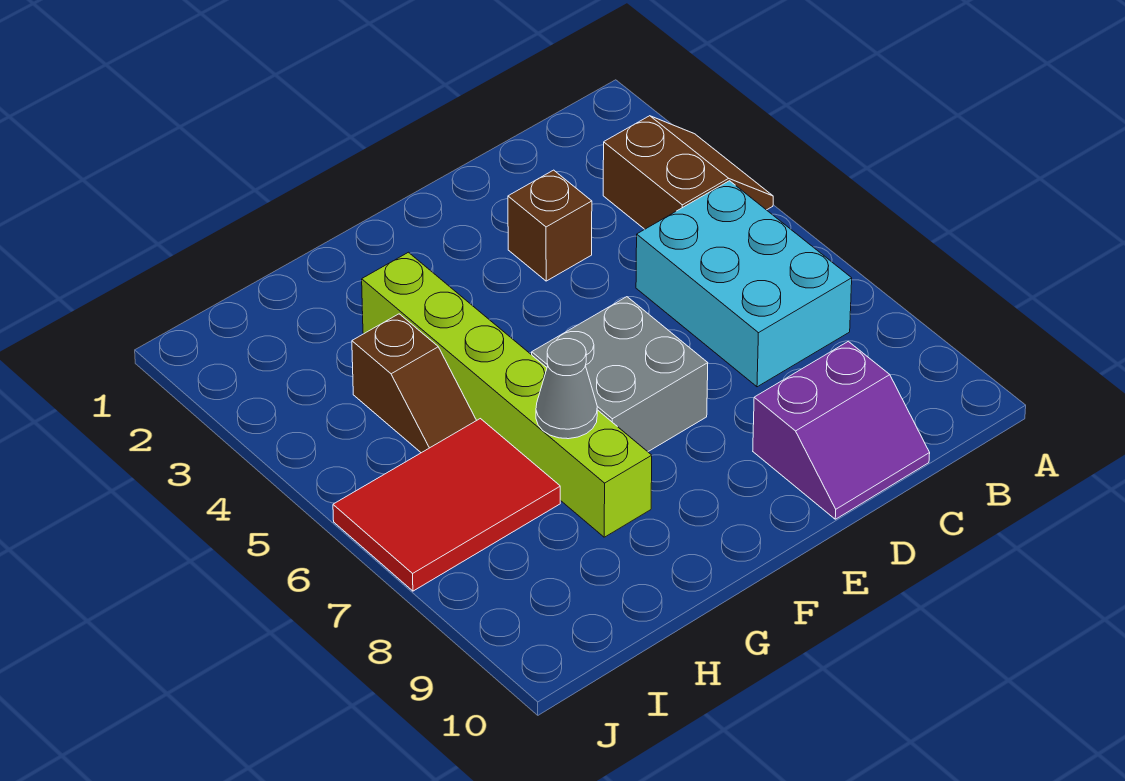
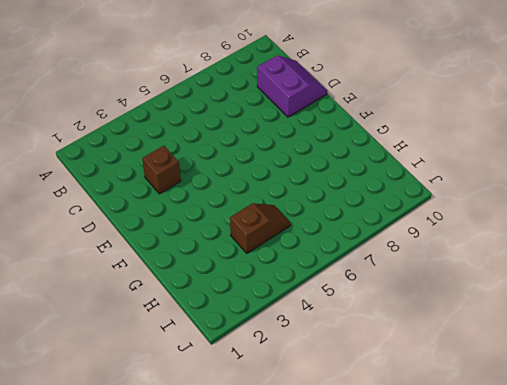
none -> brown slope A3:B4 level 1 top B
none -> cyan brick B5:C7 level 1

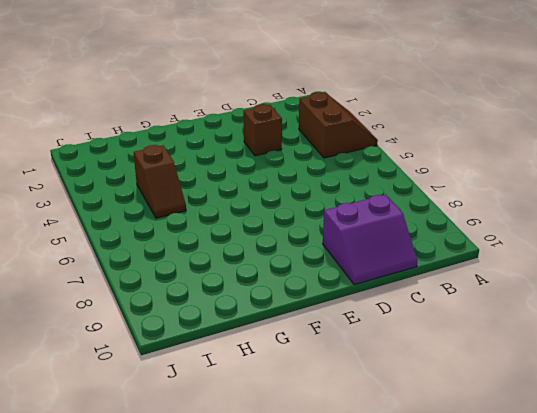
none -> cyan brick B5:C7 level 1
none -> grey brick E6:F7 level 1

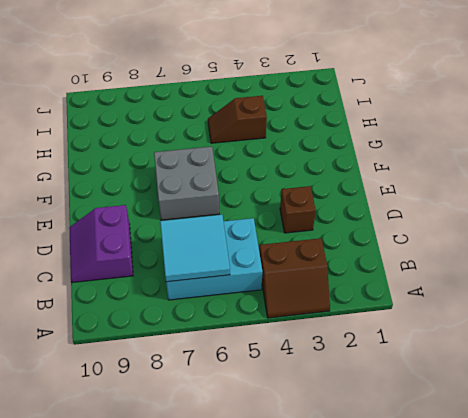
cyan tile B6:C7 level 2 -> none
none -> lime brick G3:G8 level 1
none -> red tile H6:J7 level 1

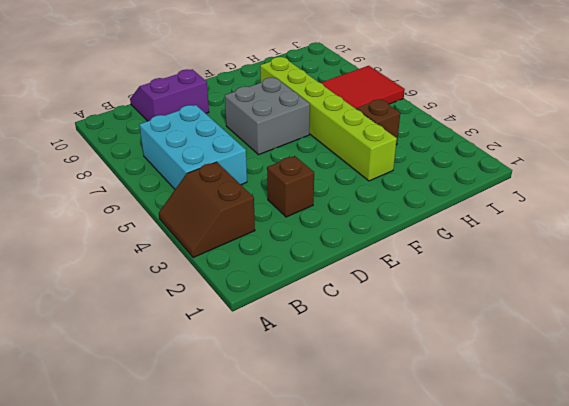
none -> grey cone G7 level 2

